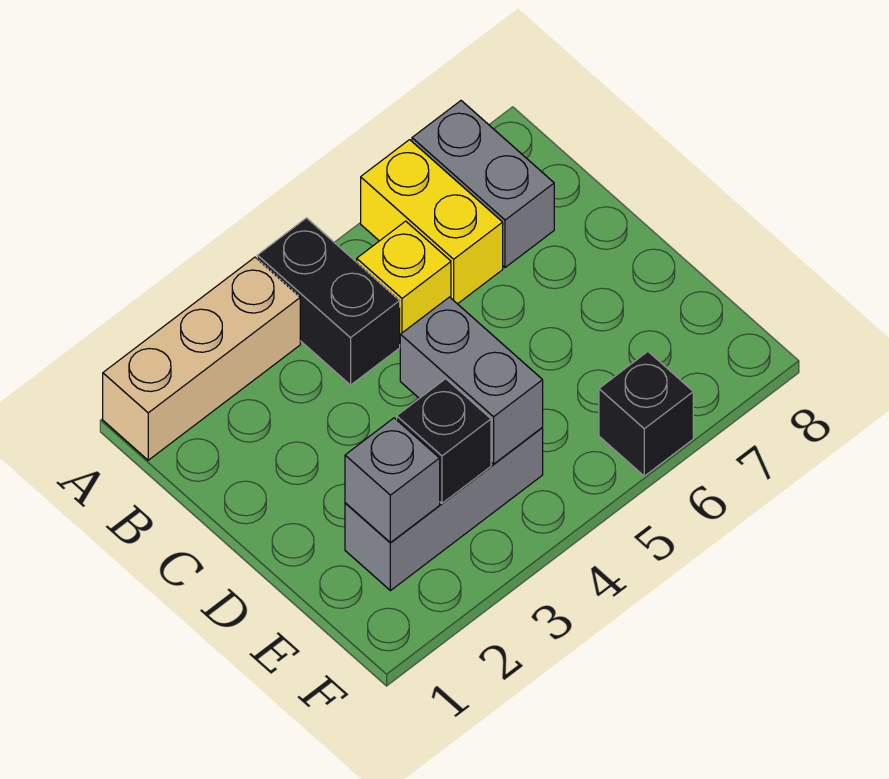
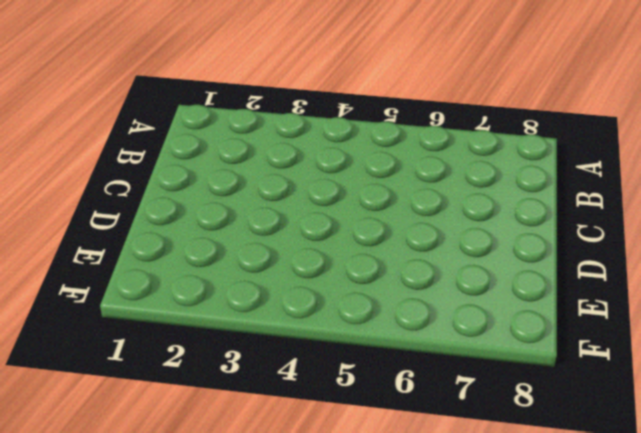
none -> tan brick A1:A3 level 1
none -> black brick A4:B4 level 1

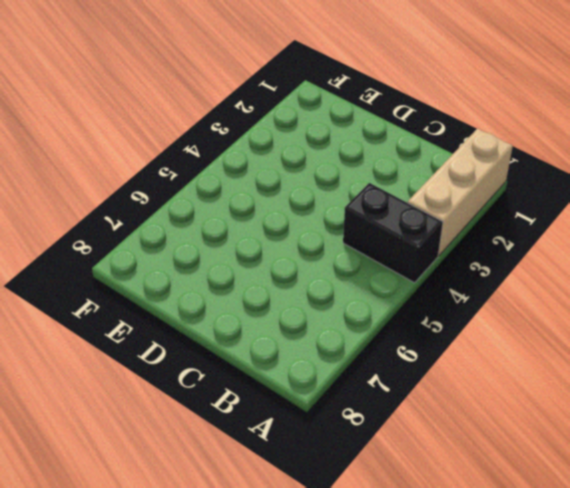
none -> yellow brick A6:B6 level 1
none -> grey brick A7:B7 level 1

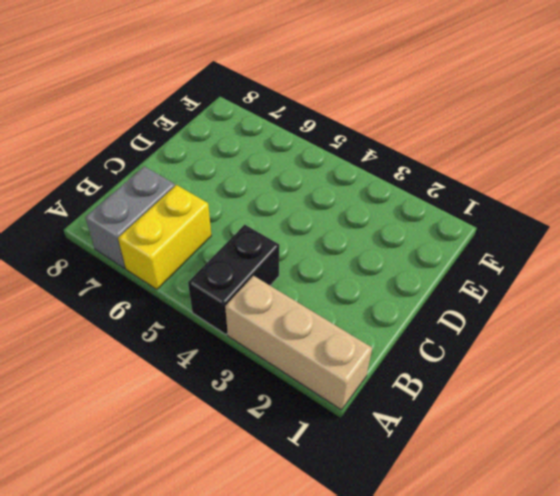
none -> yellow brick B5 level 1
none -> grey brick E2:E4 level 1

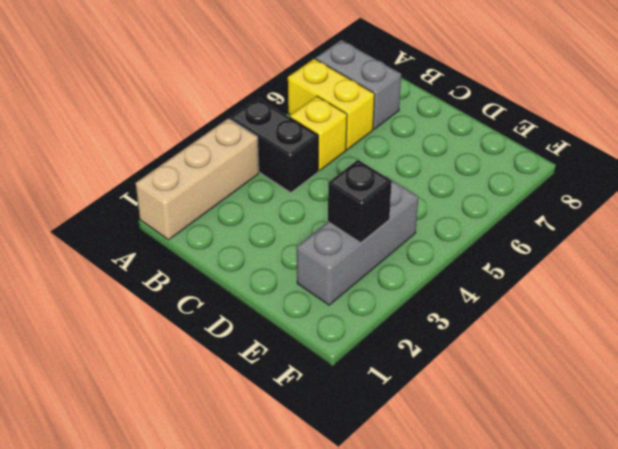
none -> black brick F6 level 1
none -> grey brick D4:E4 level 2

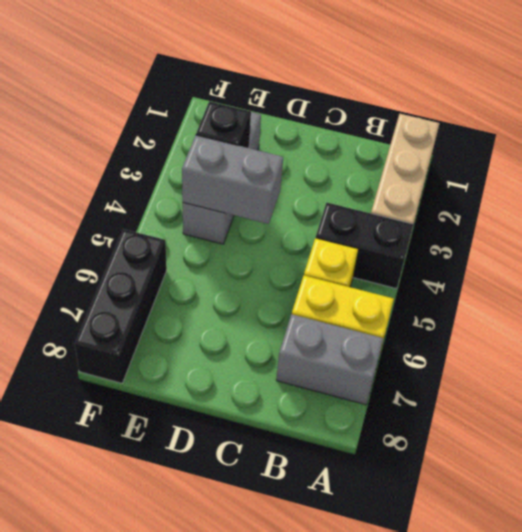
black brick F6:F8 level 1 -> black brick F6 level 1
none -> grey brick E2 level 2

